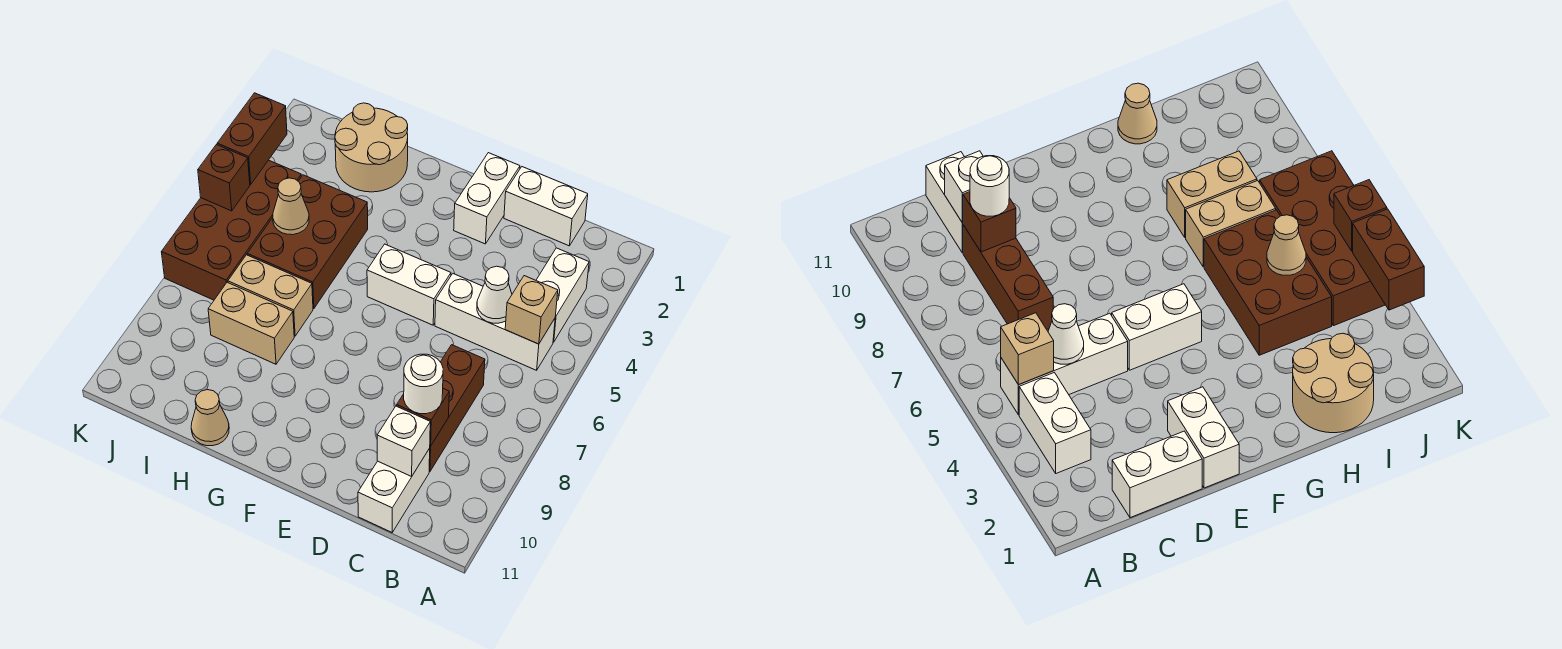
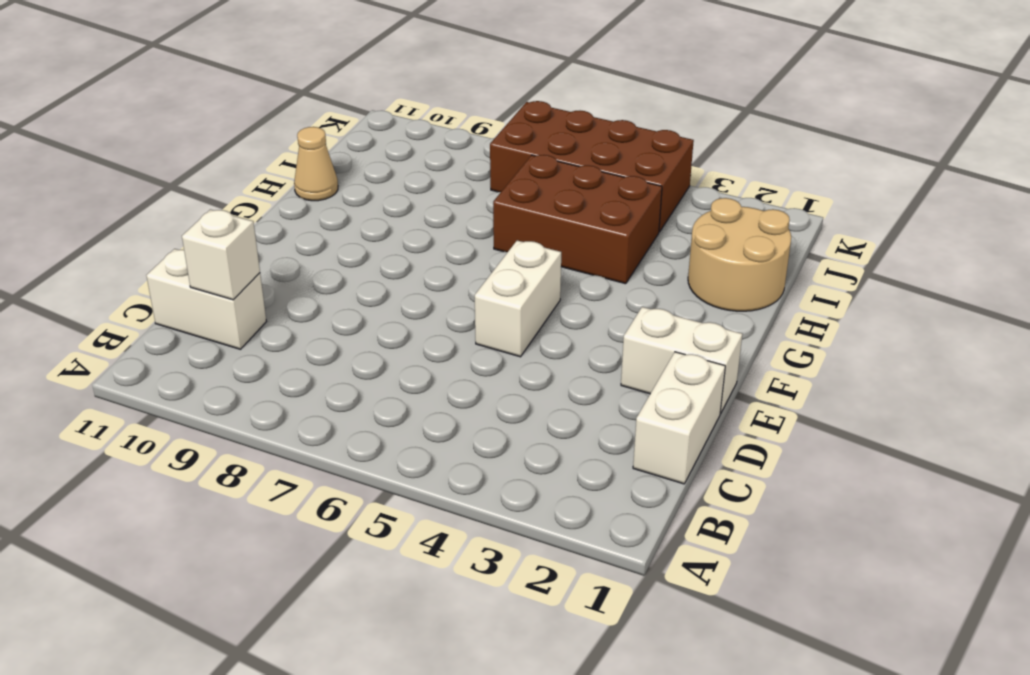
none -> white brick B3:B4 level 1
none -> white brick B5:D5 level 1
none -> brown brick C7:C9 level 1

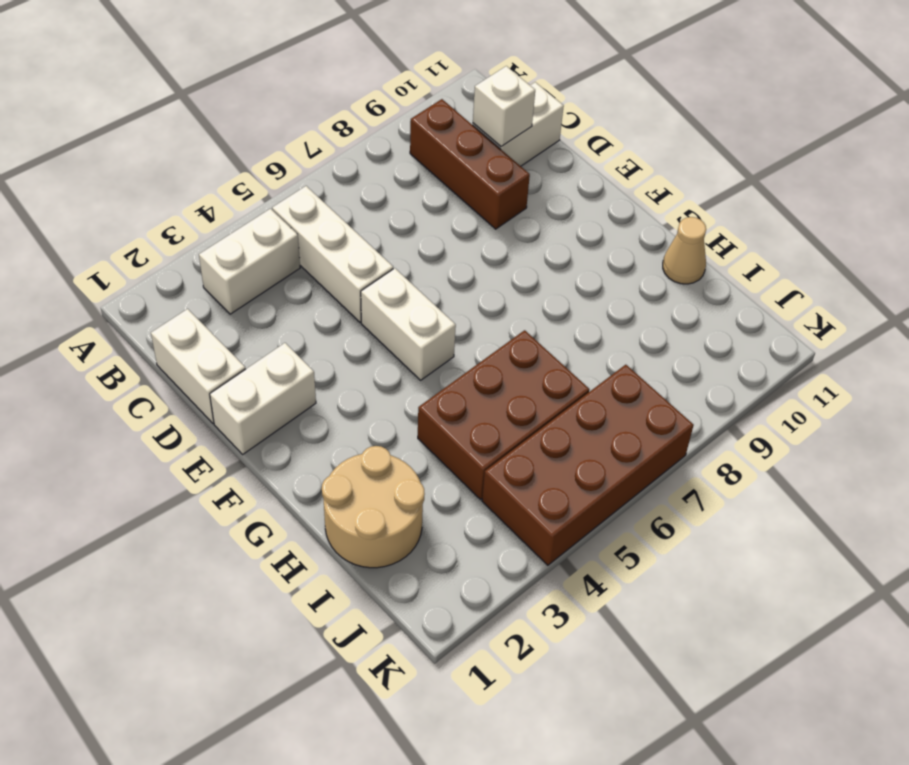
brown brick B9:D9 level 1 -> brown brick C7:C9 level 1
none -> tan brick H7:I7 level 1
none -> tan brick H8:I8 level 1
none -> tan brick B5 level 2

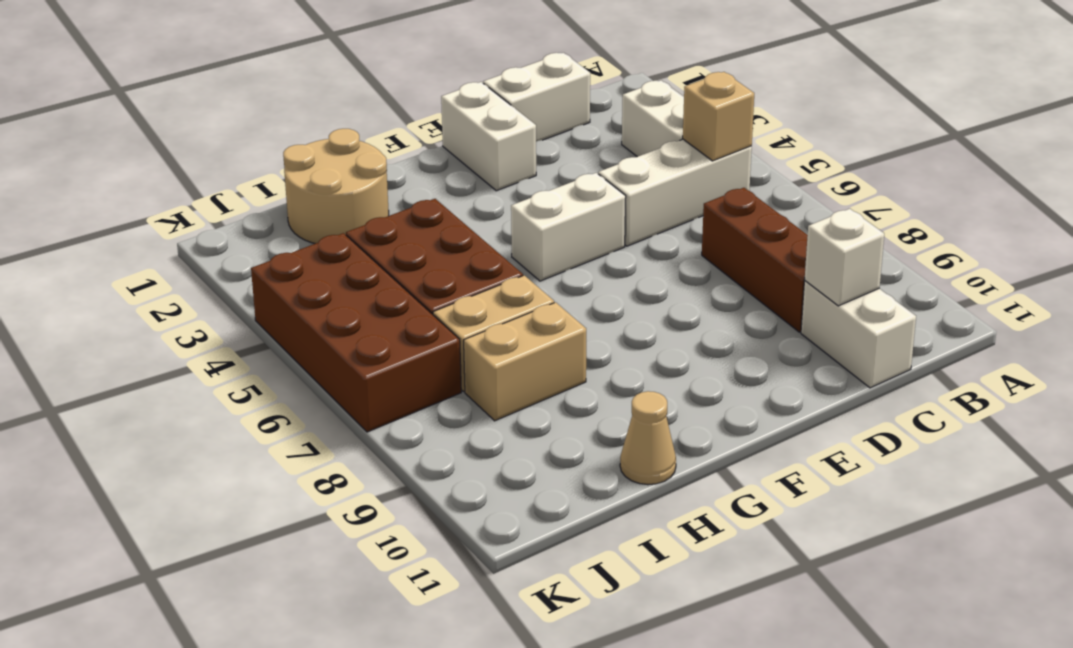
none -> white cone C5 level 2
none -> brown brick C9 level 2
none -> tan cone I5 level 2

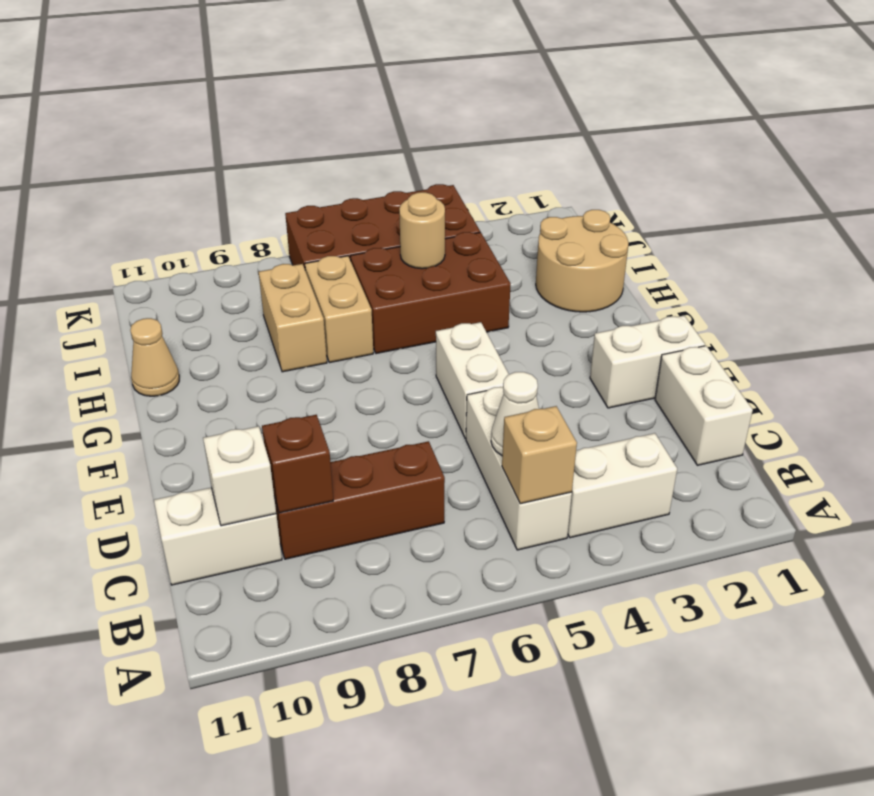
tan round brick I5 level 2 -> tan cone I5 level 2
none -> brown brick K3:K4 level 2
none -> brown brick K5 level 2
none -> white round brick C9 level 3

